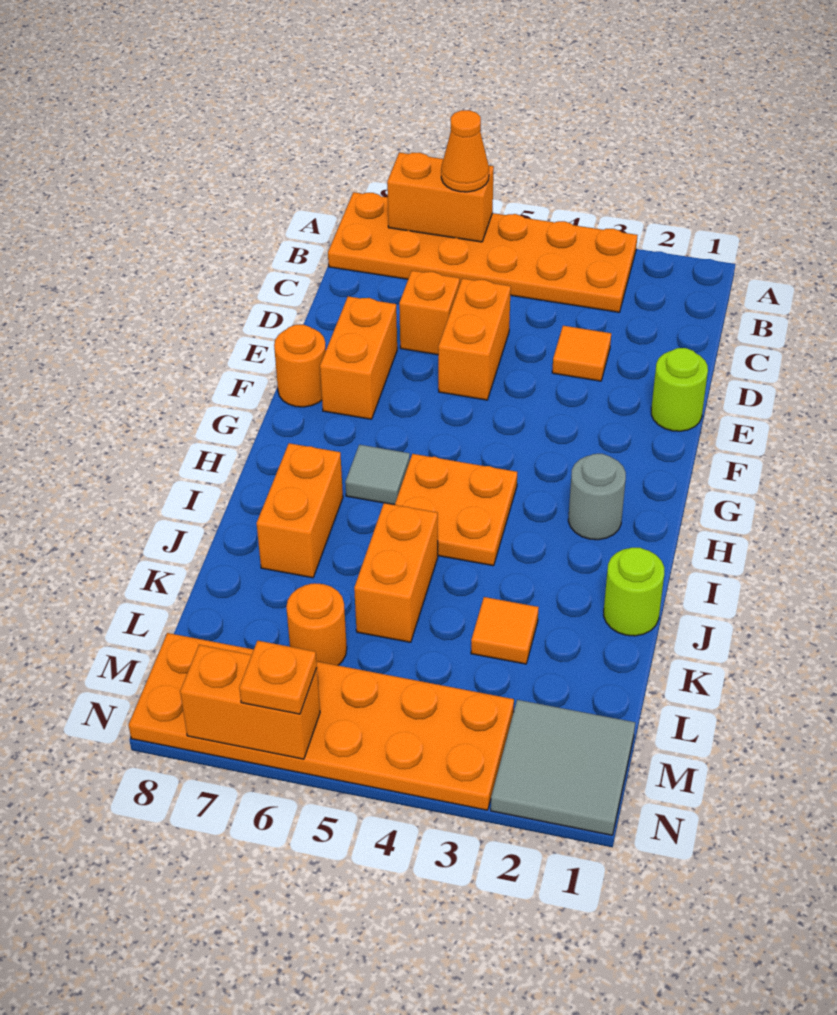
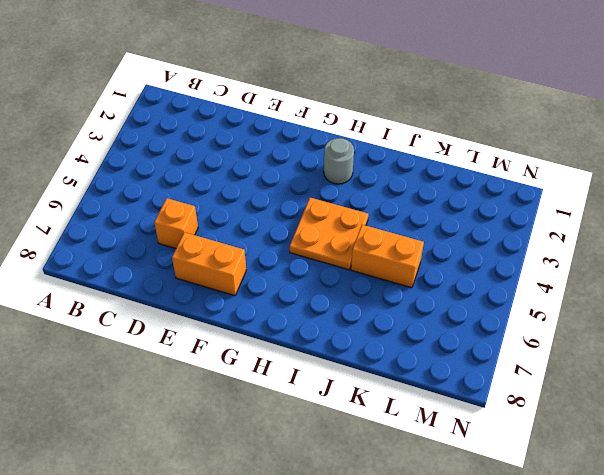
none -> orange plate A3:B8 level 1
none -> orange tile D3 level 1
none -> orange brick D5:E5 level 1

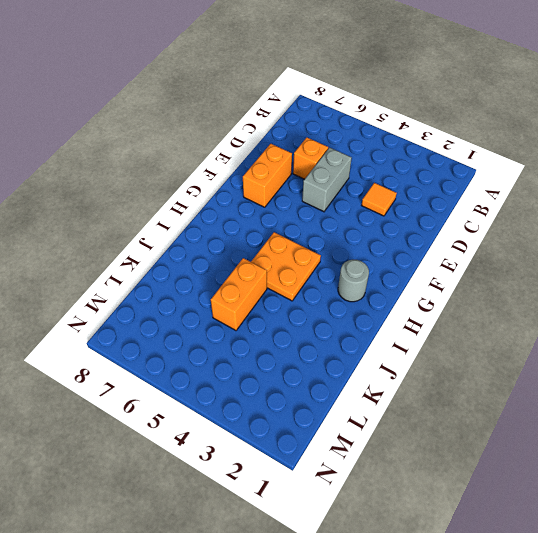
grey brick D5:E5 level 1 -> orange brick D5:E5 level 1
none -> orange plate A3:B8 level 1
none -> lime round brick E1 level 1
none -> orange round brick F8 level 1

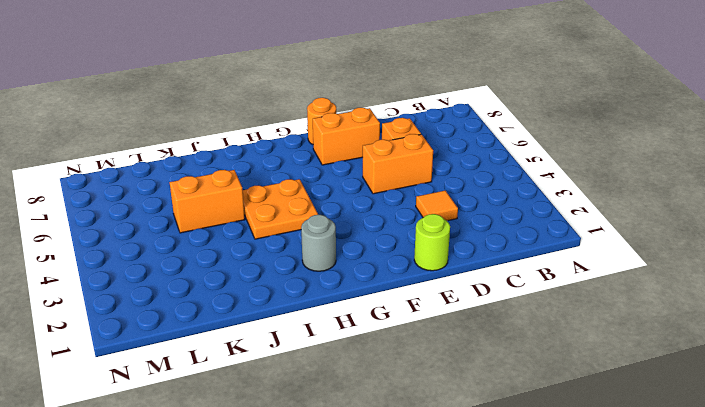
none -> orange plate A3:B8 level 1
none -> grey tile H6 level 1
none -> orange brick I7:J7 level 1

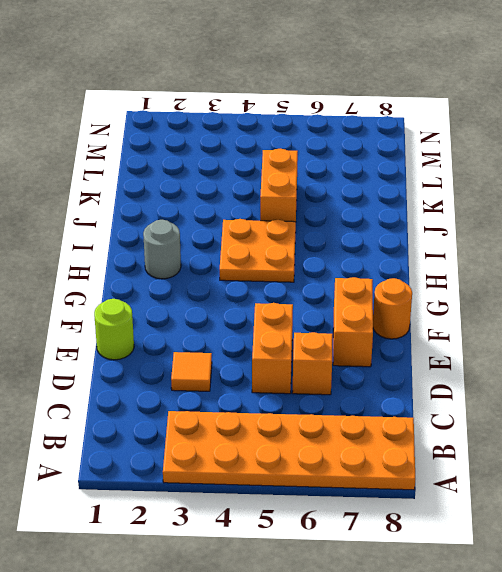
none -> grey tile H6 level 1
none -> orange brick I7:J7 level 1
none -> lime round brick J1 level 1

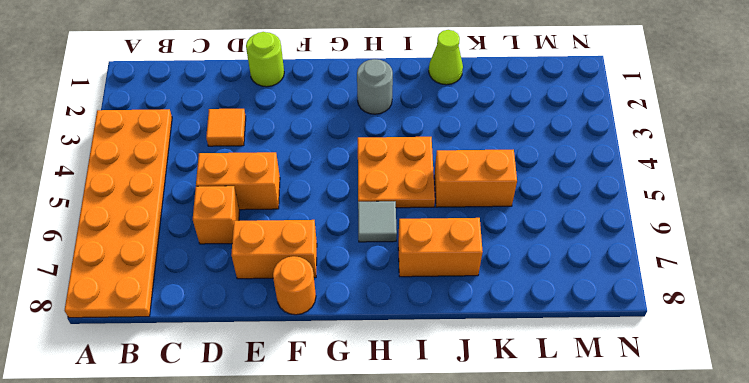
lime cone J1 level 1 -> lime round brick J1 level 1
none -> orange tile K3 level 1
none -> orange round brick L6 level 1
none -> grey tile M1:N2 level 1

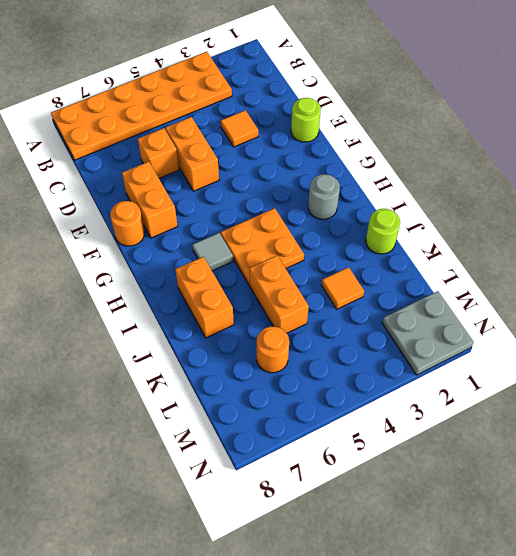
grey plate M1:N2 level 1 -> grey tile M1:N2 level 1
none -> orange plate M3:N8 level 1
none -> orange brick A6:A7 level 2
none -> orange brick N6:N7 level 2

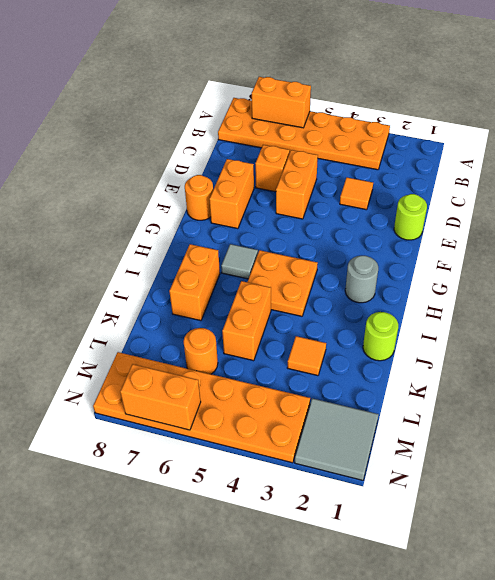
none -> orange cone A6 level 3
none -> orange plate N6 level 3

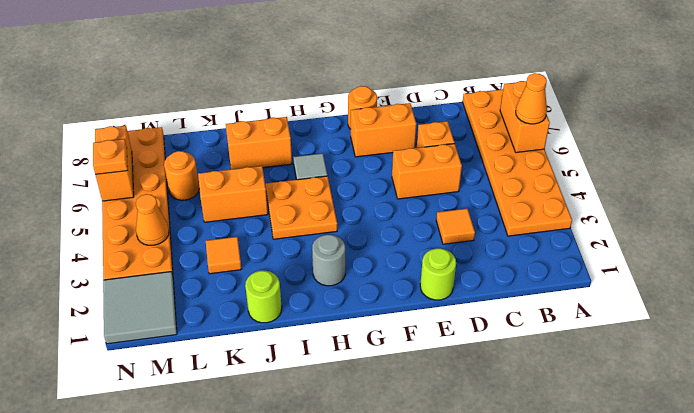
orange cone M4 level 2 -> none

